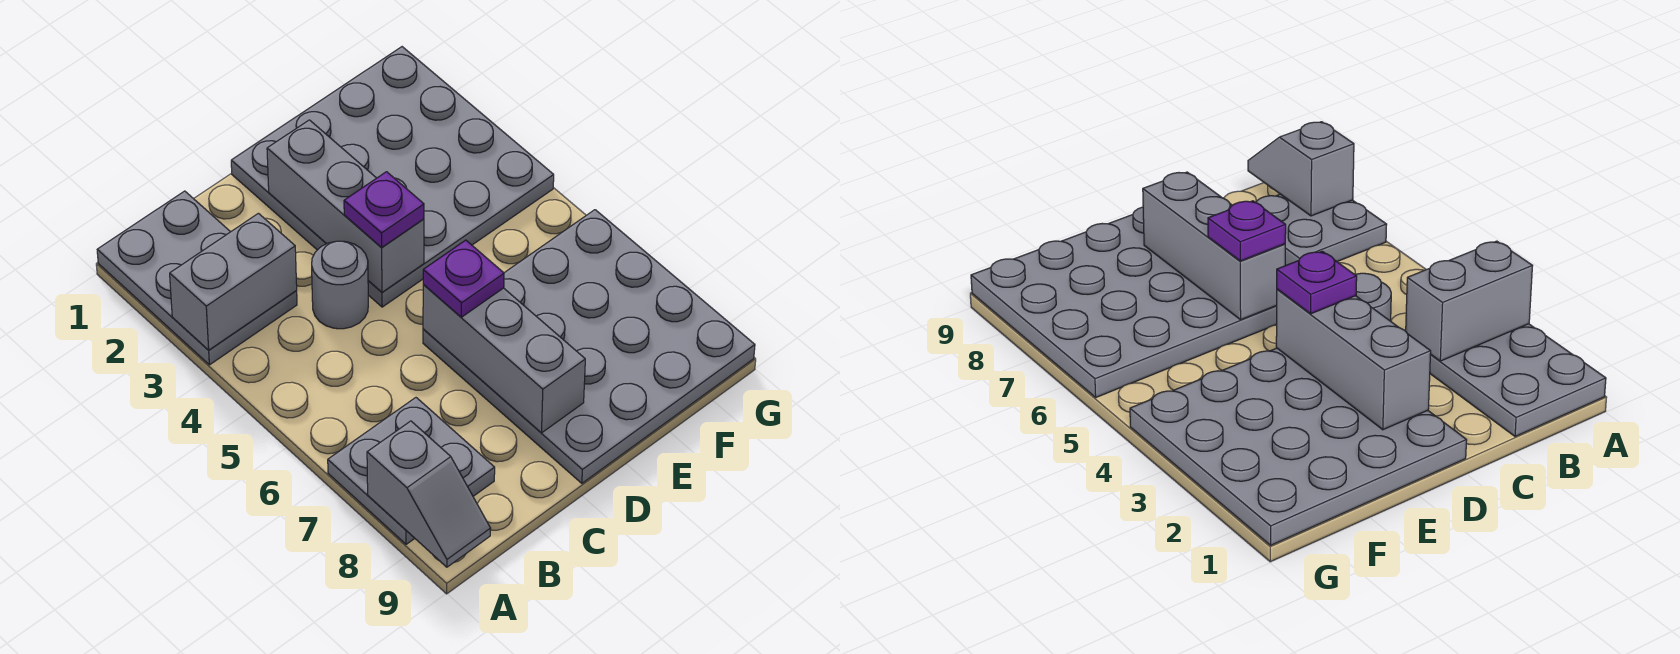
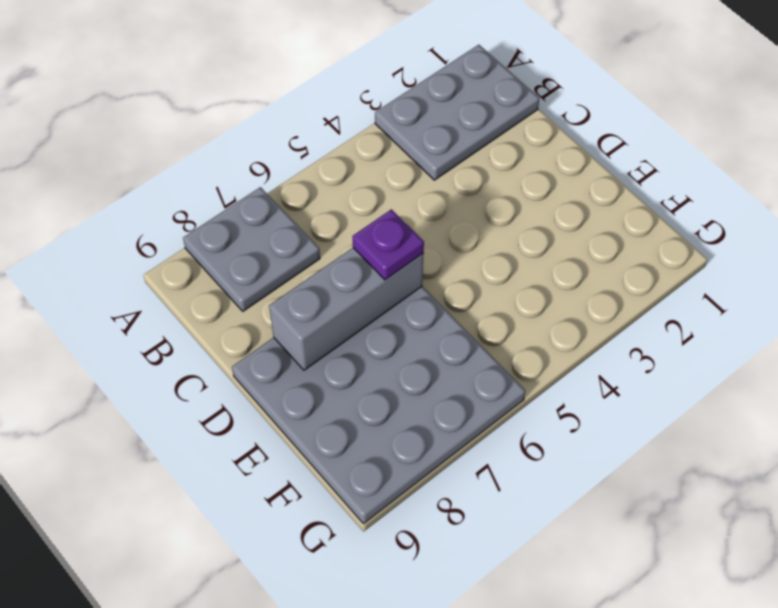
none -> grey round brick C4 level 1
none -> grey plate D1:G4 level 1

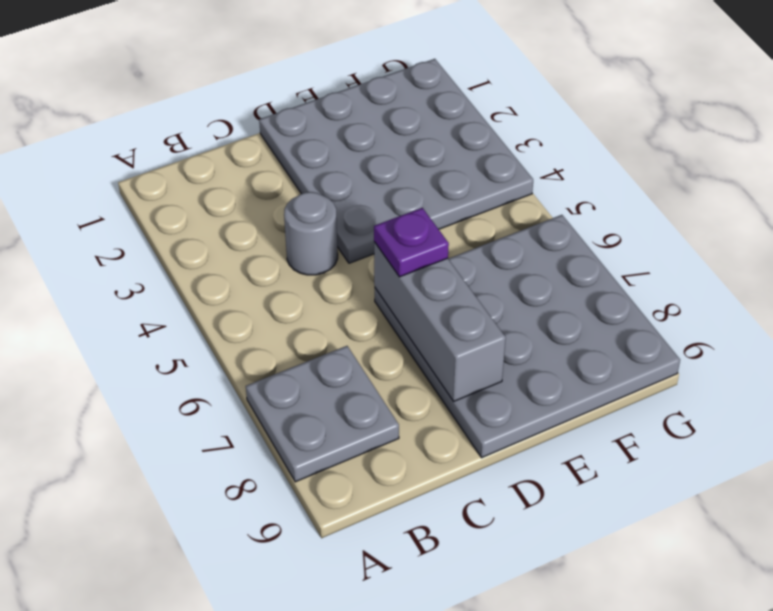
none -> grey plate A1:B3 level 1
none -> grey brick A3:B3 level 2

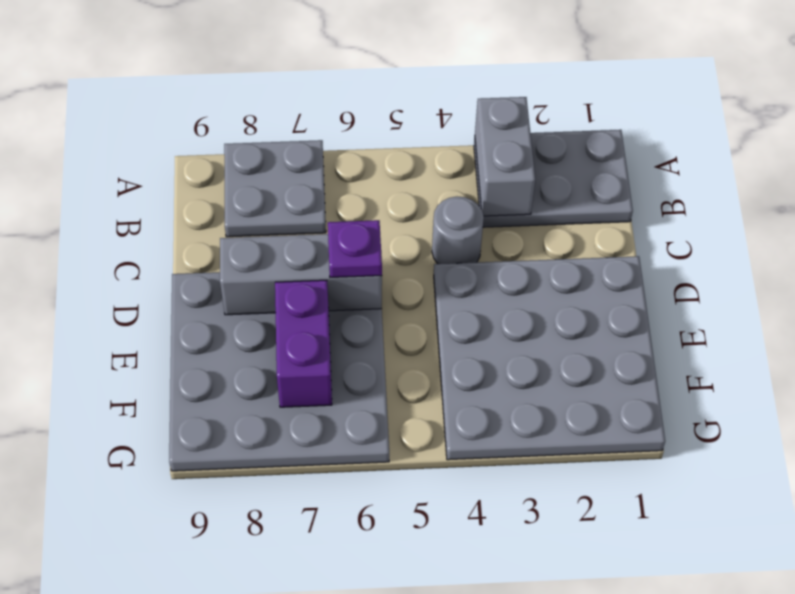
purple brick E7:F7 level 2 -> none
none -> grey slope A8:A9 level 2 top 8
none -> grey brick D2:D4 level 2

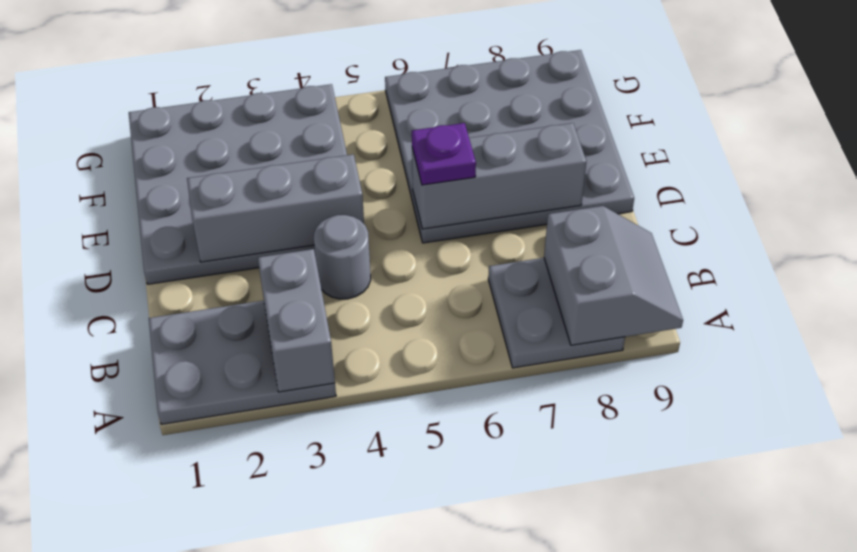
grey slope A8:B9 level 2 top 8 -> grey slope A8:A9 level 2 top 8
none -> purple plate D4 level 3

